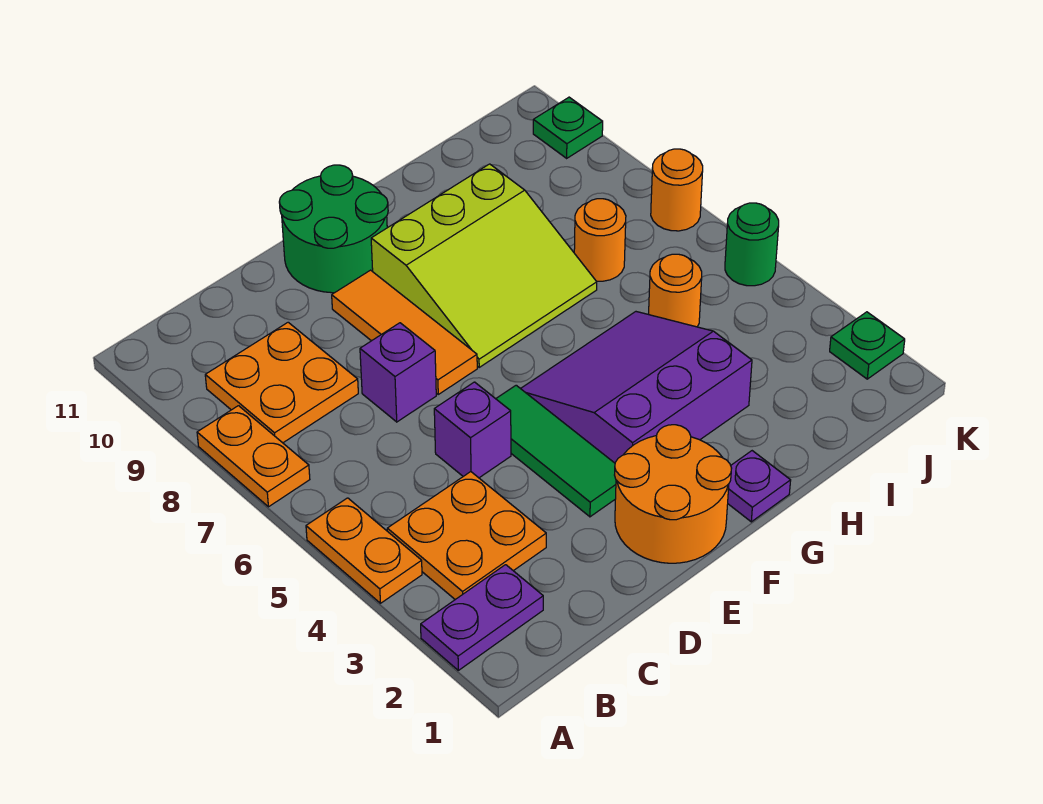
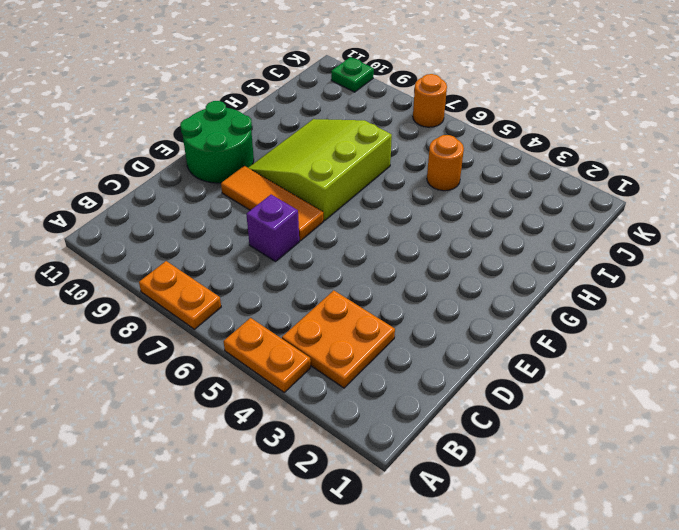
lime slope F7:H9 level 1 top 7 -> lime slope F7:H9 level 1 top 9
none -> purple plate A2:B2 level 1
none -> orange plate B8:C9 level 1
none -> purple brick D5 level 1

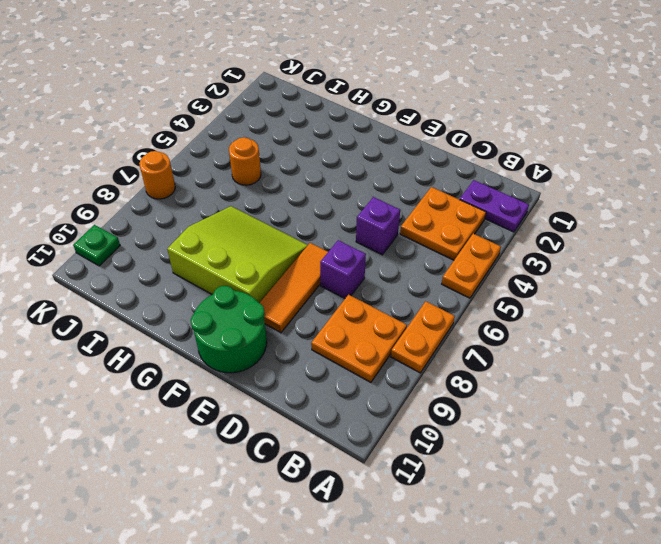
none -> orange round brick E1:F2 level 1
none -> green tile E3:E5 level 1
none -> purple slope F3:H5 level 1 top 3

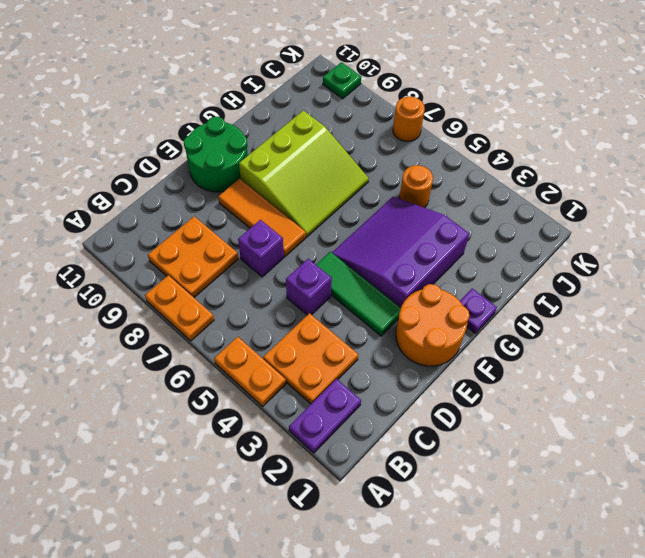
none -> orange round brick I7 level 1
none -> green plate K2 level 1
none -> green round brick K5 level 1

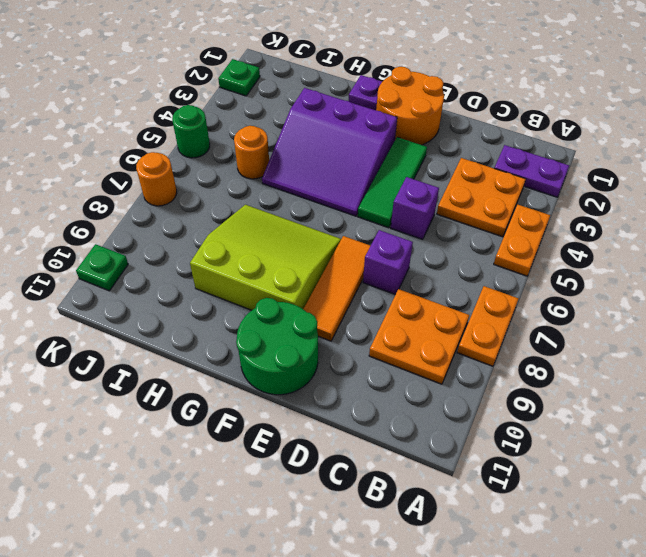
none -> orange round brick I7 level 1

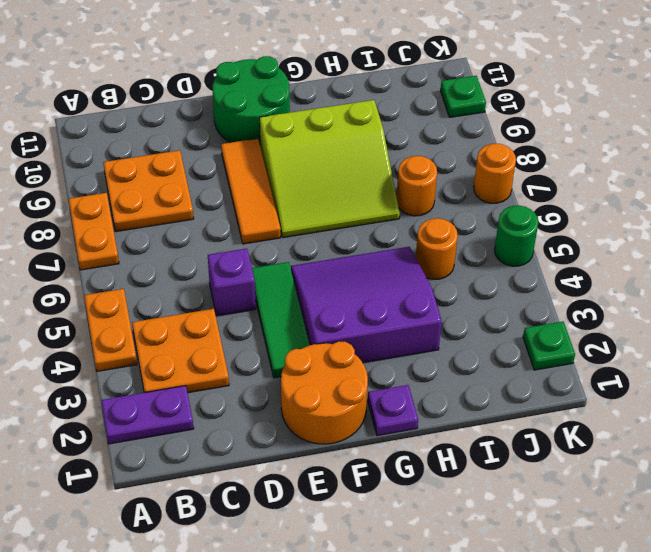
none -> purple brick D7 level 1

